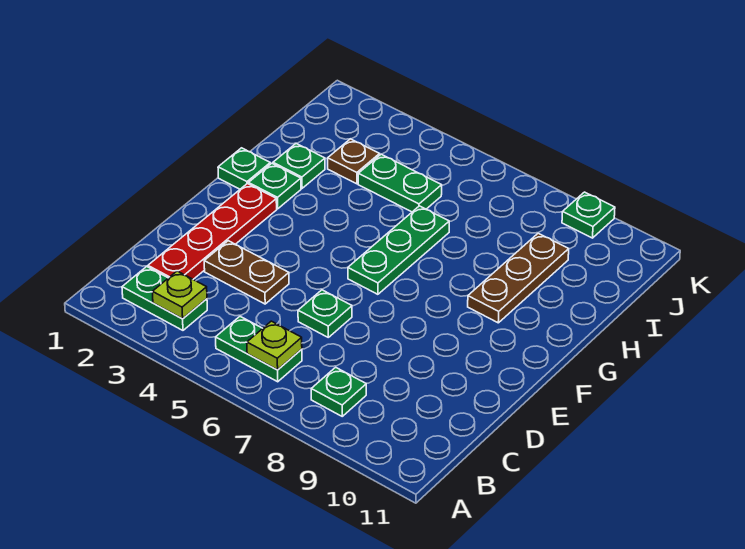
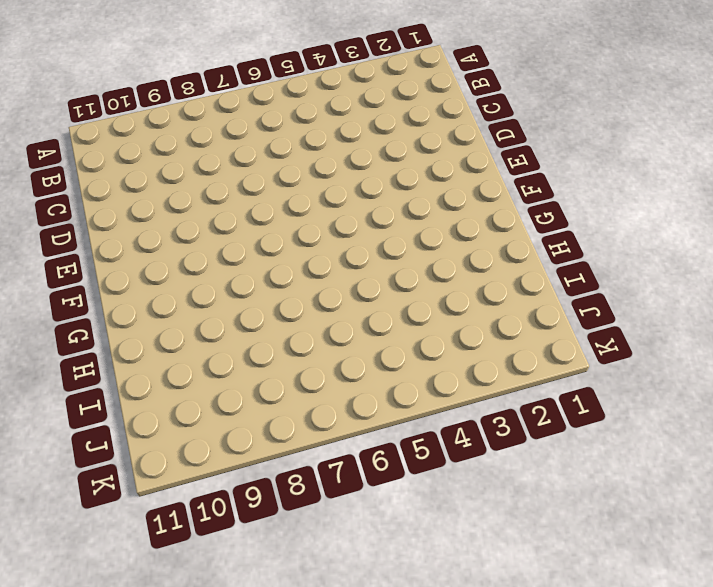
none -> green plate B2:B3 level 1
none -> green plate B5:B6 level 1
none -> green plate B8 level 1

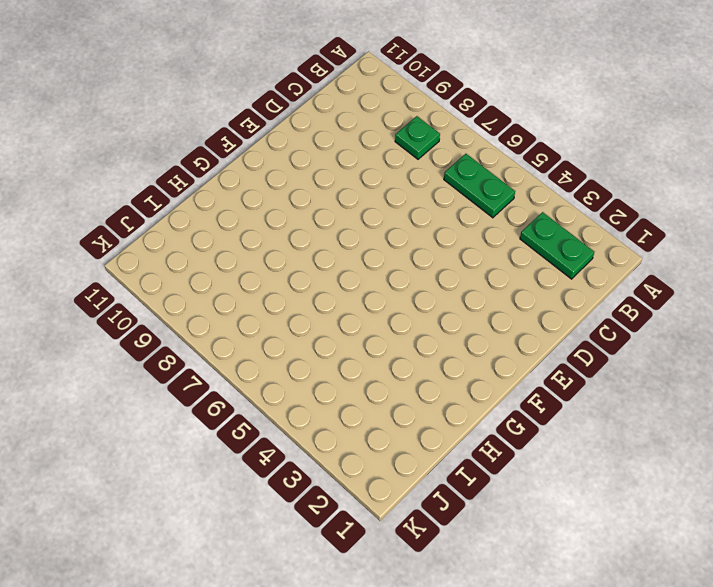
none -> red plate C2:F2 level 1
none -> brown plate D3:D4 level 1
none -> green plate D6 level 1

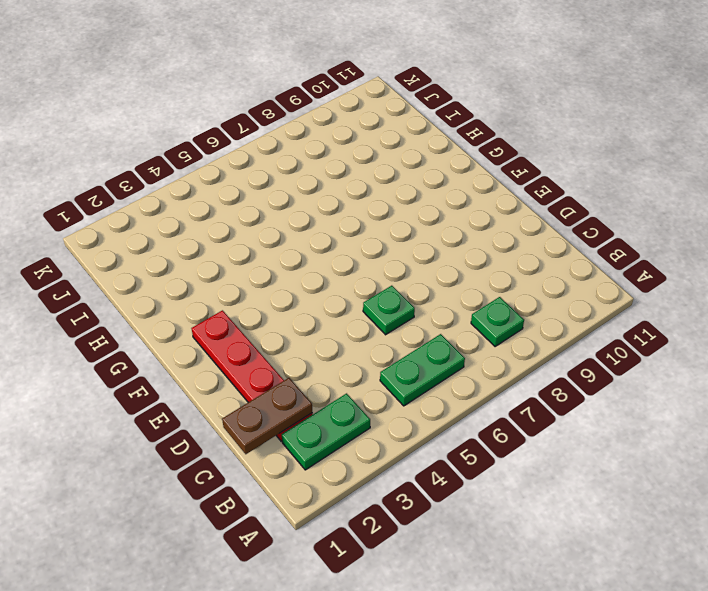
brown plate C1:C2 level 2 -> brown plate D3:D4 level 1
none -> green plate F6:H6 level 1
none -> green plate G1 level 1
none -> green plate G2 level 1

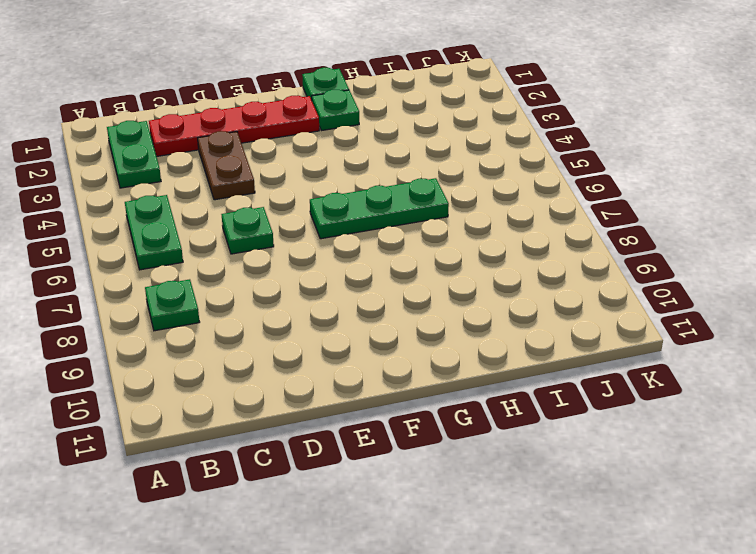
none -> brown plate G9:I9 level 1
none -> green plate H2 level 1
none -> brown plate I3 level 1

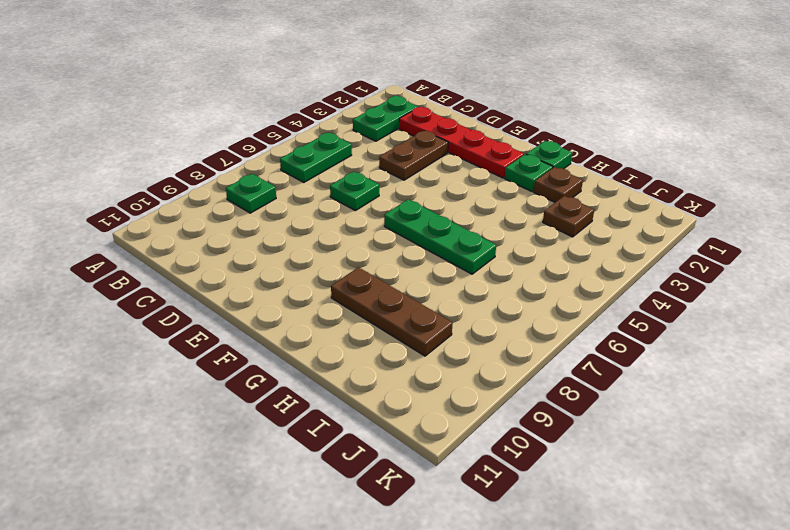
brown plate H2 level 1 -> green plate H2 level 1
none -> green plate I4:I5 level 1
none -> green plate K9 level 1
none -> lime plate B3 level 2

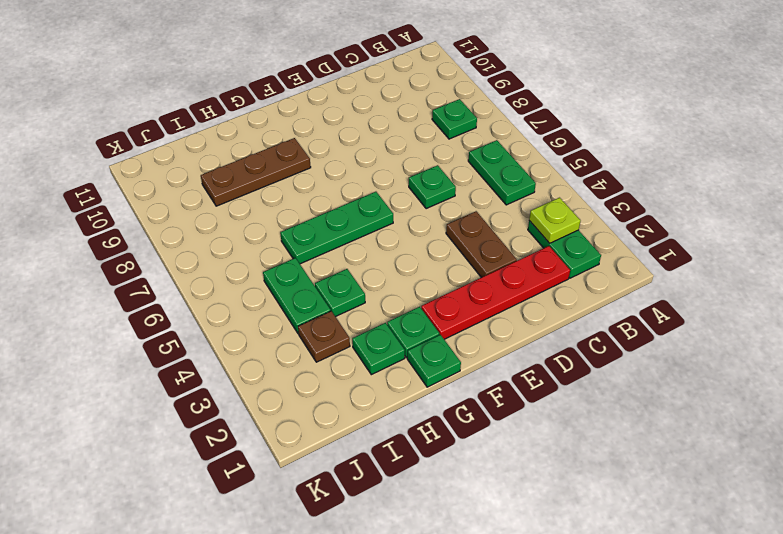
green plate H4 level 1 -> green plate K9 level 1
none -> lime plate B6 level 2

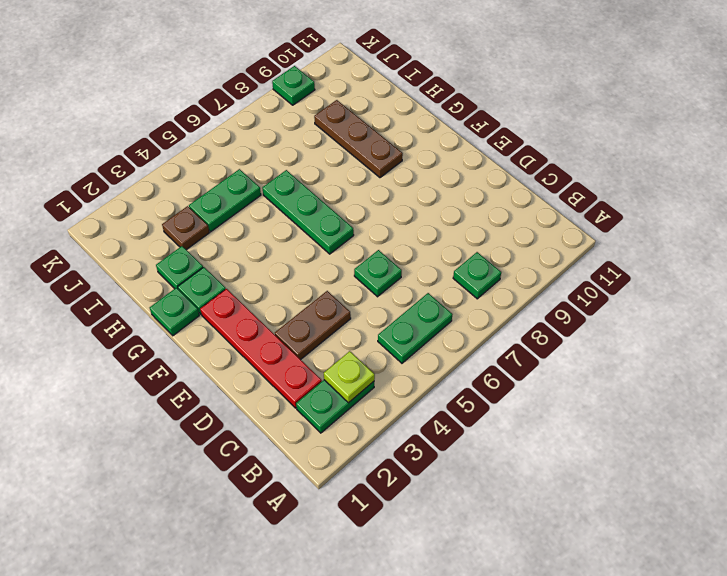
none -> lime plate B6 level 2

